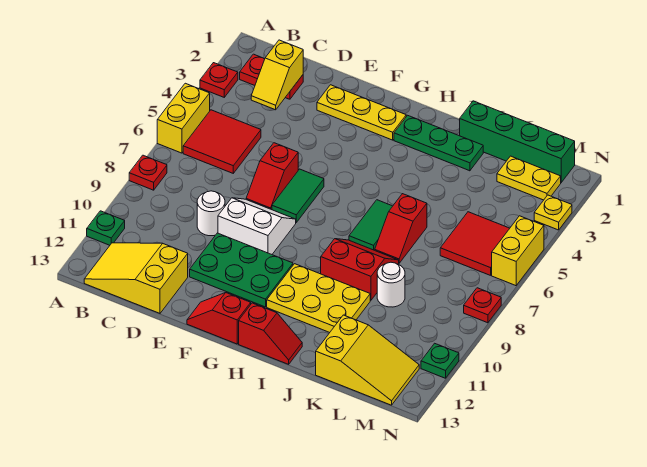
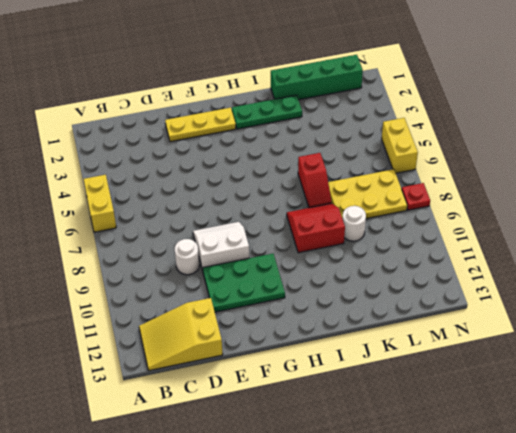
yellow plate K7:M8 level 1 -> yellow plate H10:J11 level 1
none -> red plate A3 level 1
none -> red plate A8 level 1
none -> green plate A11 level 1
none -> red plate B2:C2 level 1

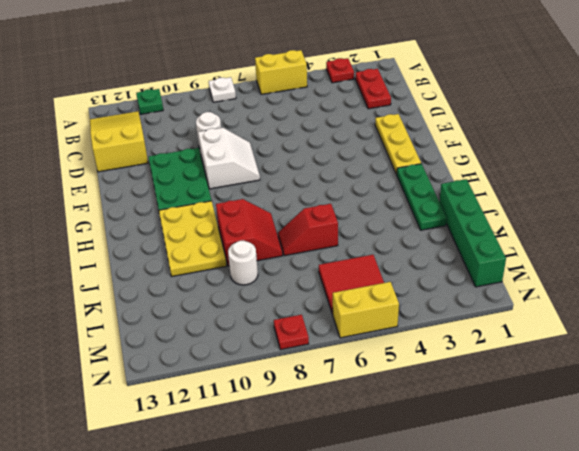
white plate A8 level 1 -> red plate A8 level 1
none -> red tile B5:C6 level 1
none -> red slope E6:E7 level 1 top 6
none -> green tile F6:F7 level 1
none -> red slope F13:G13 level 1 top G

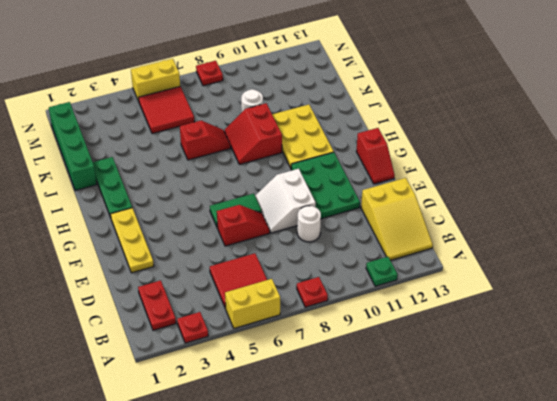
none -> red slope H13:I13 level 1 top H
none -> green tile I6:I7 level 1
none -> yellow slope K12:M13 level 1 top K
none -> yellow plate L2:M2 level 1

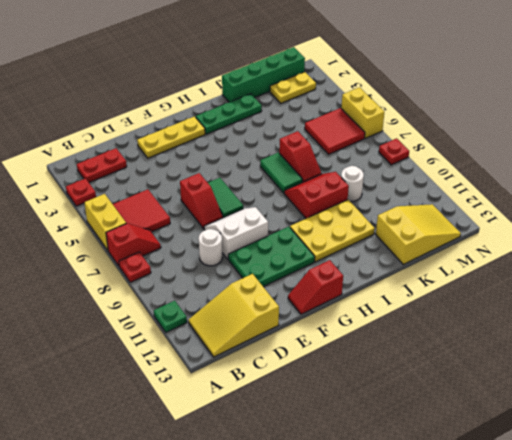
red slope A7:B7 level 1 top A -> red slope H13:I13 level 1 top H
none -> yellow plate N3 level 1
none -> green plate N11 level 1
none -> yellow slope C2:C3 level 2 top 2

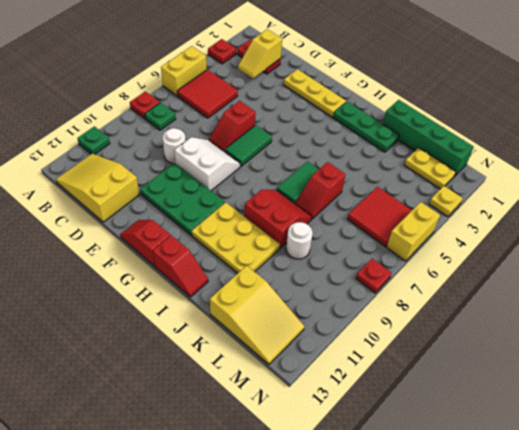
green plate B8 level 1 -> green plate N11 level 1

